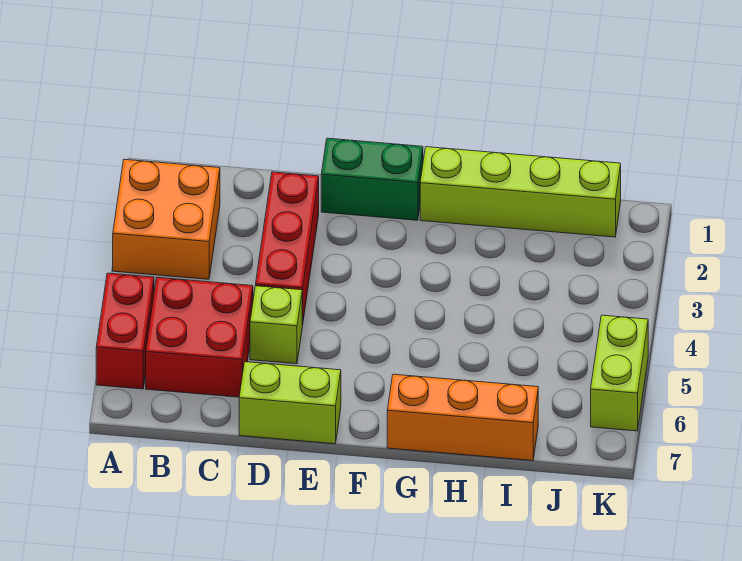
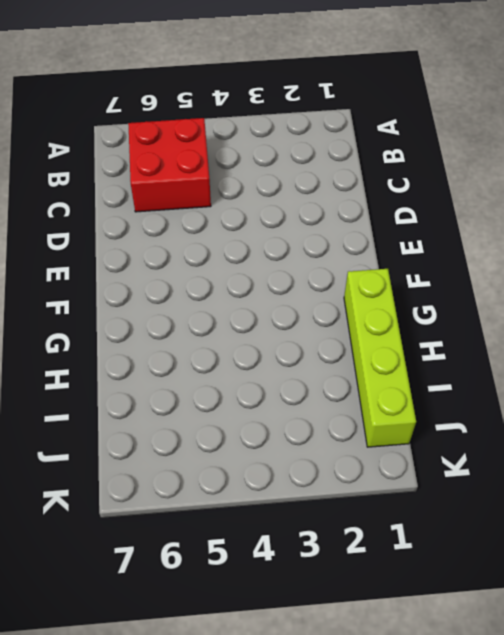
none -> orange brick A2:B3 level 1
none -> red brick A5:A6 level 1

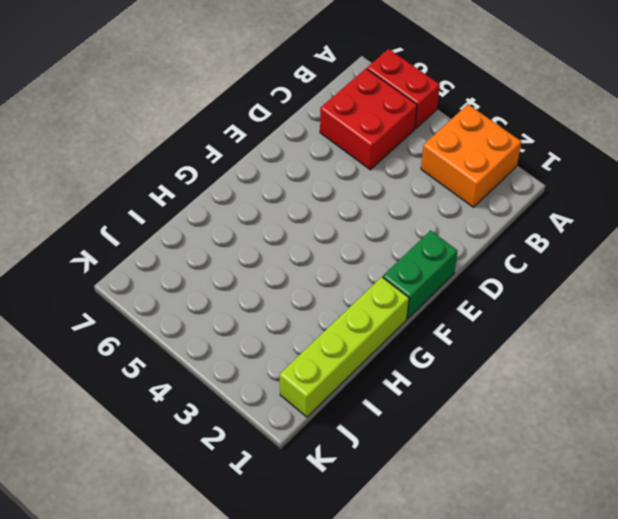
none -> red brick D2:D4 level 1
none -> lime brick D5 level 1

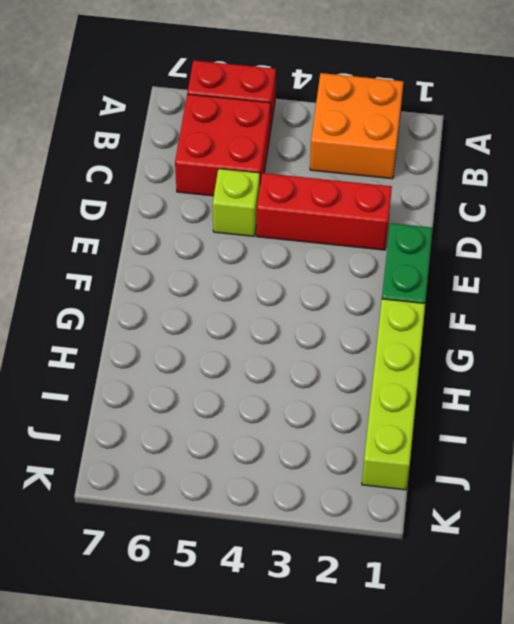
none -> lime brick D7:E7 level 1
none -> orange brick G7:I7 level 1

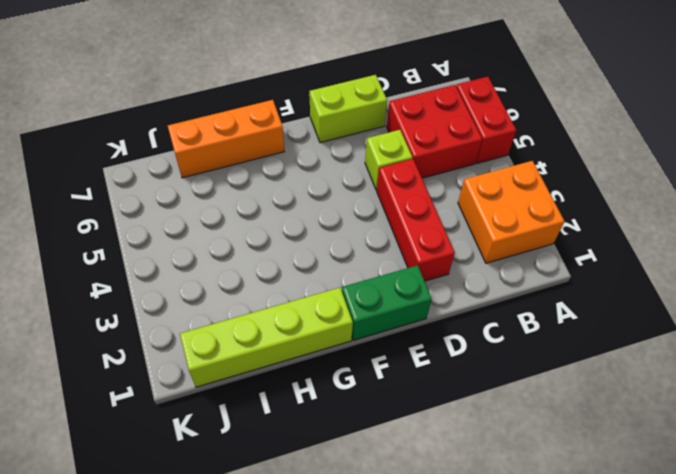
none -> lime brick K5:K6 level 1

